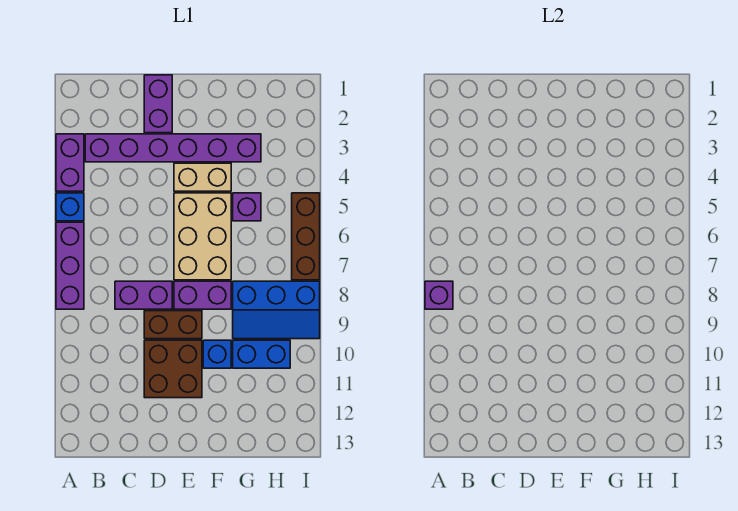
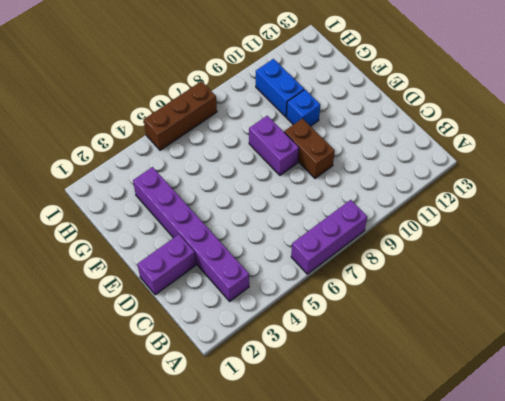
none -> purple brick A3:A4 level 1
none -> blue brick A5 level 1
none -> purple brick C8:D8 level 1

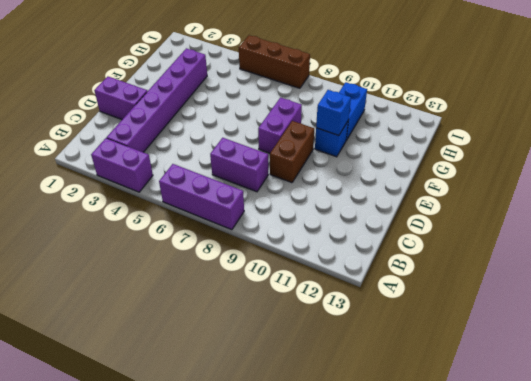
purple brick C7:C8 level 1 -> purple brick C8:D8 level 1
blue brick F10 level 2 -> blue brick A5 level 1
none -> brown brick D10:E11 level 1
none -> tan brick E4:F4 level 1
none -> tan brick E5:F7 level 1

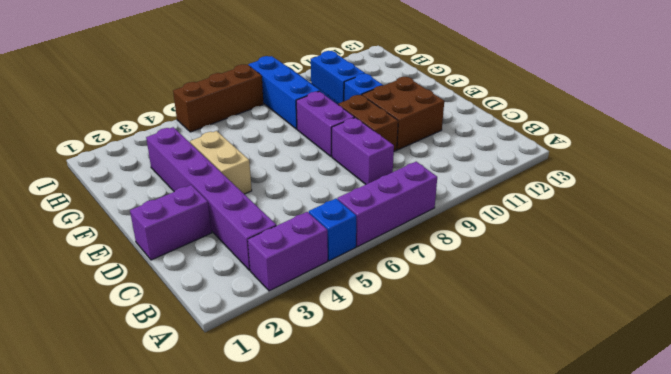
none -> tan brick E5:F7 level 1
none -> purple brick G5 level 1
none -> purple brick A8 level 2

